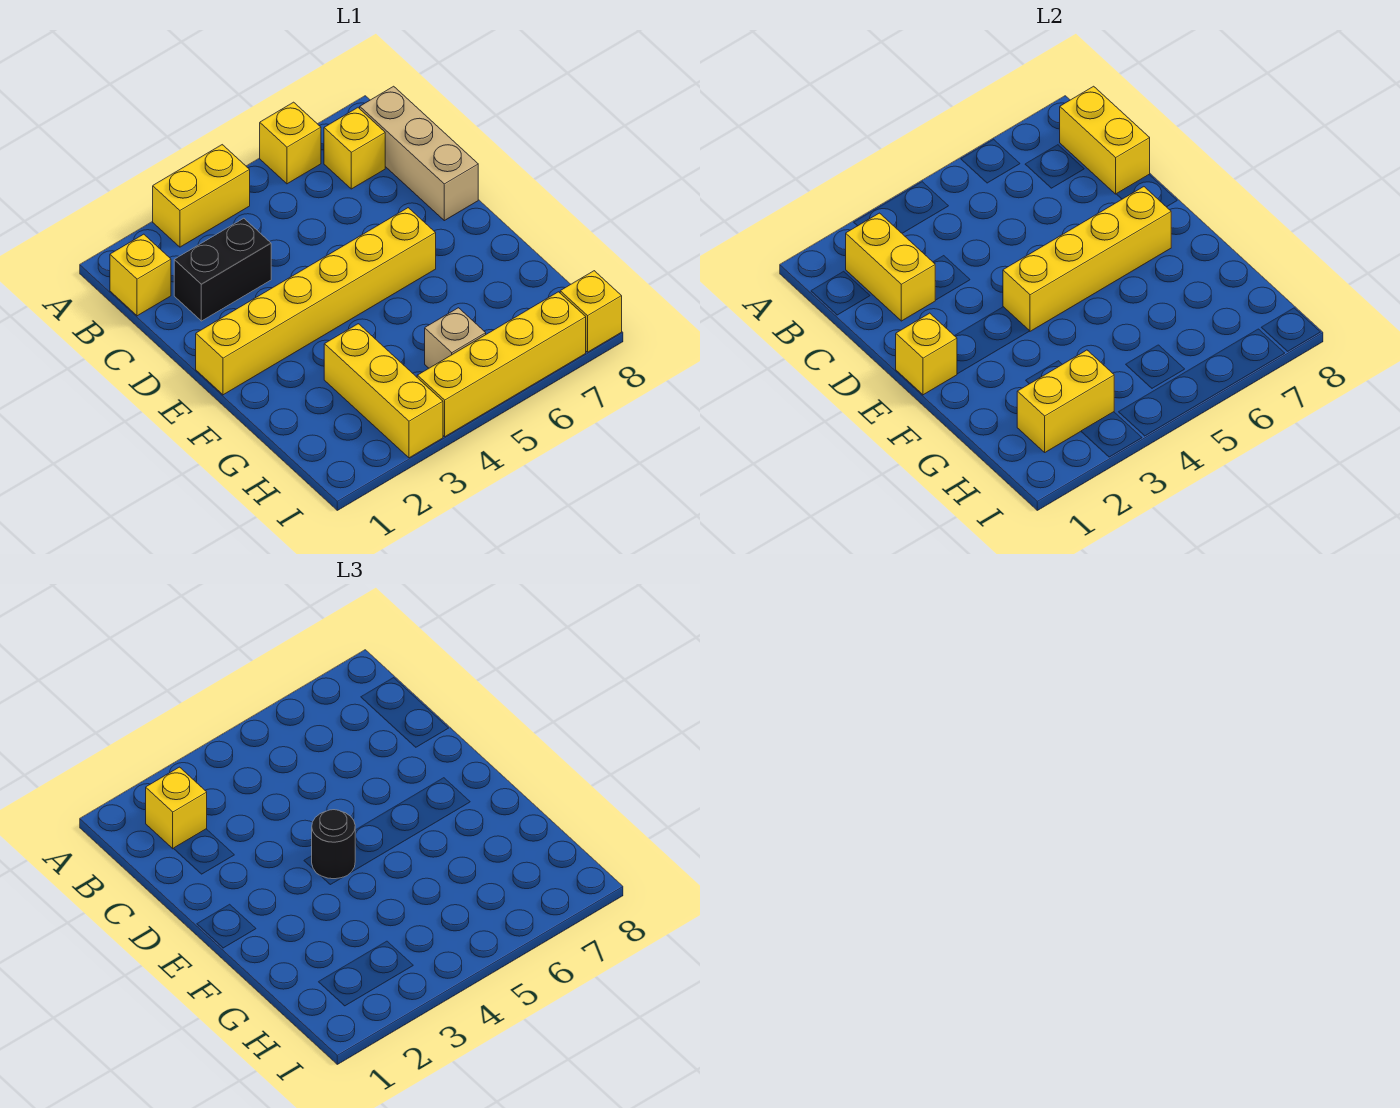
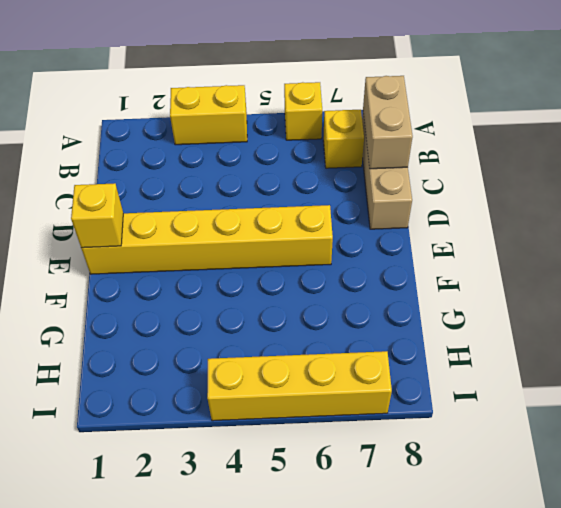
tan brick B8:C8 level 2 -> yellow brick B8:C8 level 2
none -> yellow brick B1 level 1
none -> black brick C2:C3 level 1
none -> yellow brick G3:I3 level 1

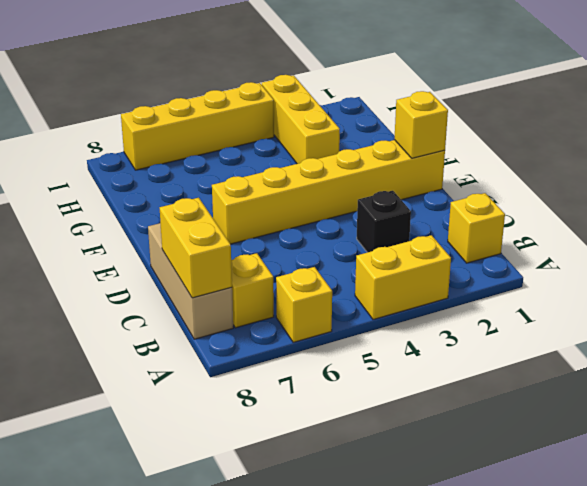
black brick C3 level 1 -> black brick C2:C3 level 1
none -> tan brick H5 level 1
none -> yellow brick I8 level 1
none -> yellow brick B2:C2 level 2

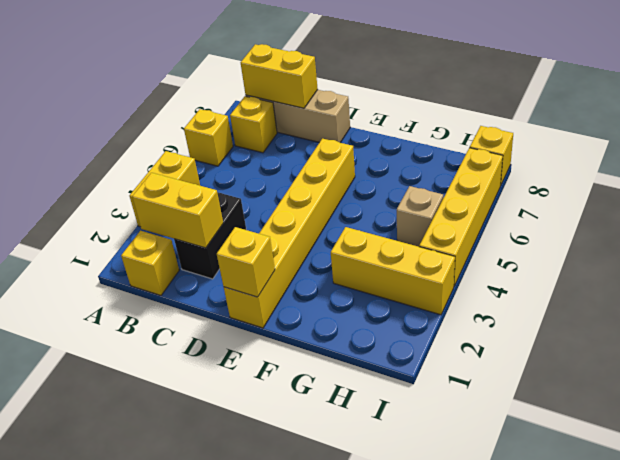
none -> yellow brick E4:E7 level 2
none -> yellow brick H2:H3 level 2
none -> yellow brick B2 level 3

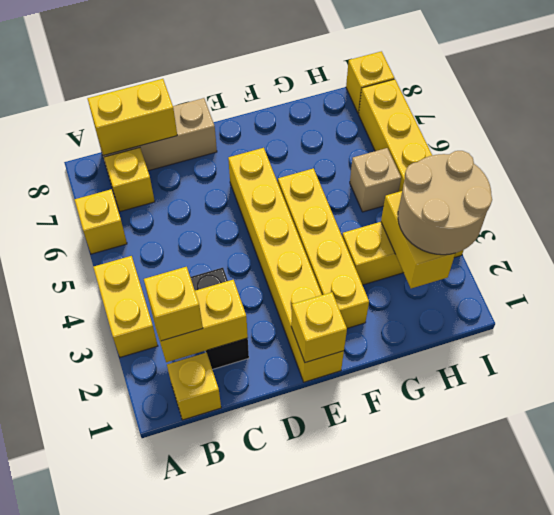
yellow brick F2:F5 level 1 -> yellow brick E4:E7 level 2
tan round brick H2:I3 level 3 -> none
none -> black round brick E4 level 3

